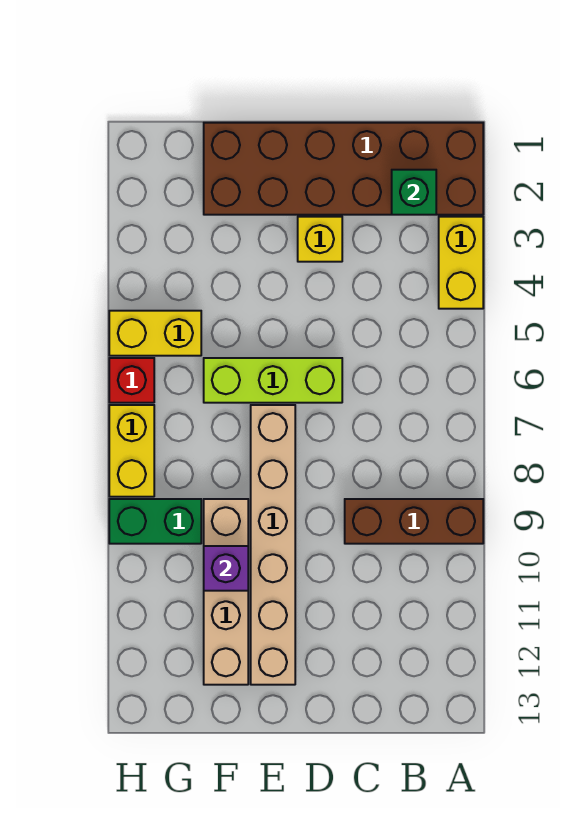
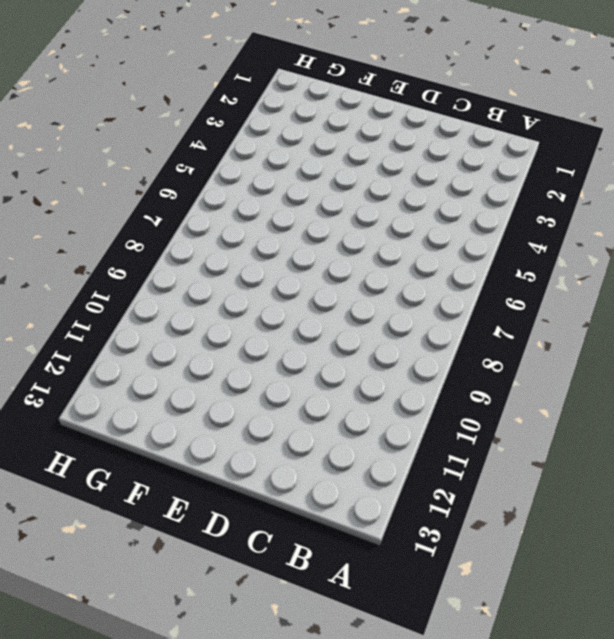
none -> brown brick A1:F2 level 1
none -> yellow brick A3:A4 level 1
none -> brown brick A9:C9 level 1

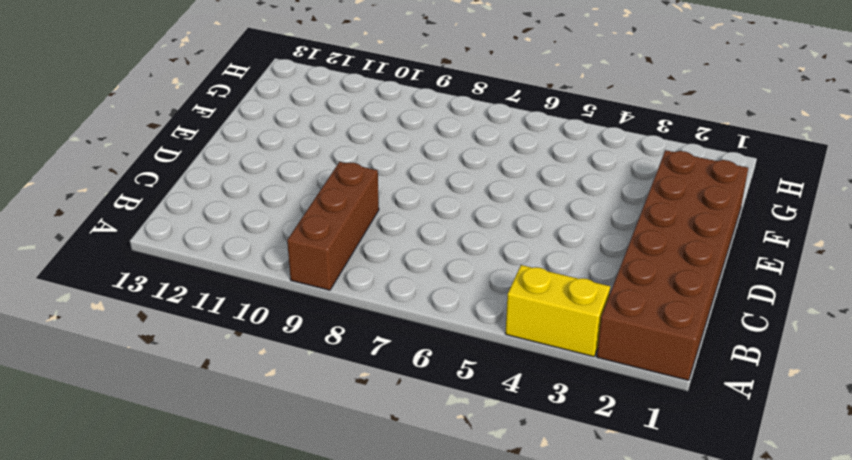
none -> yellow brick D3 level 1
none -> lime brick D6:F6 level 1
none -> tan brick E7:E12 level 1

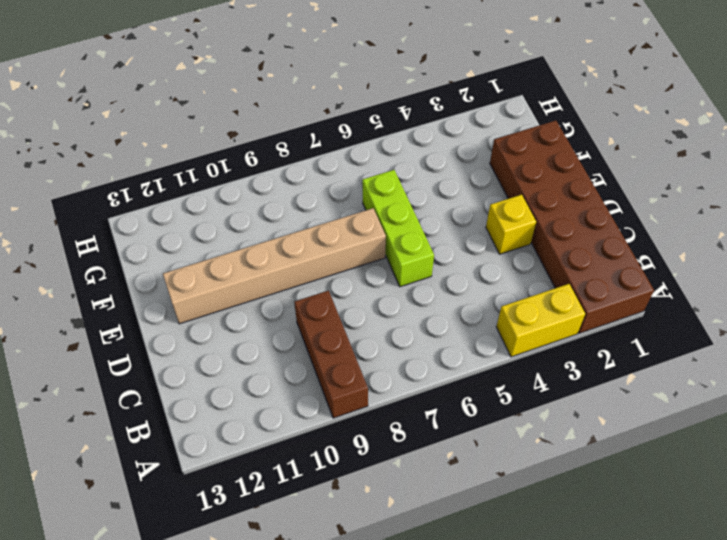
none -> tan brick F9:F12 level 1
none -> yellow brick G5:H5 level 1
none -> green brick G9:H9 level 1

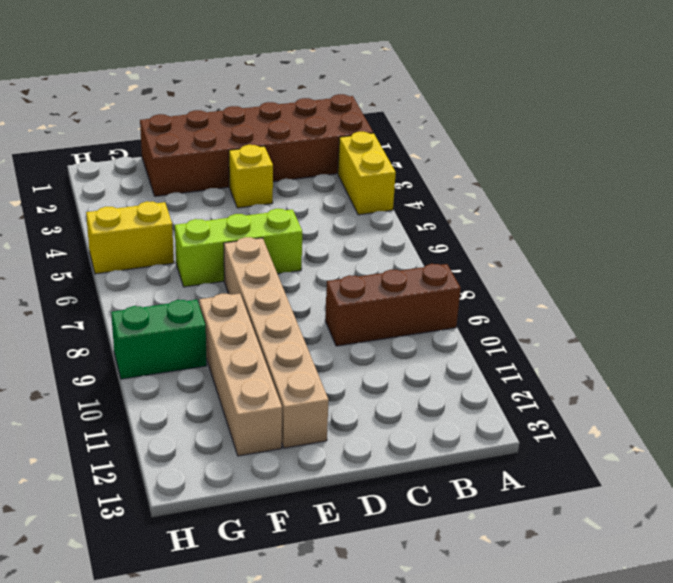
none -> red brick H6 level 1
none -> yellow brick H7:H8 level 1
none -> green brick B2 level 2

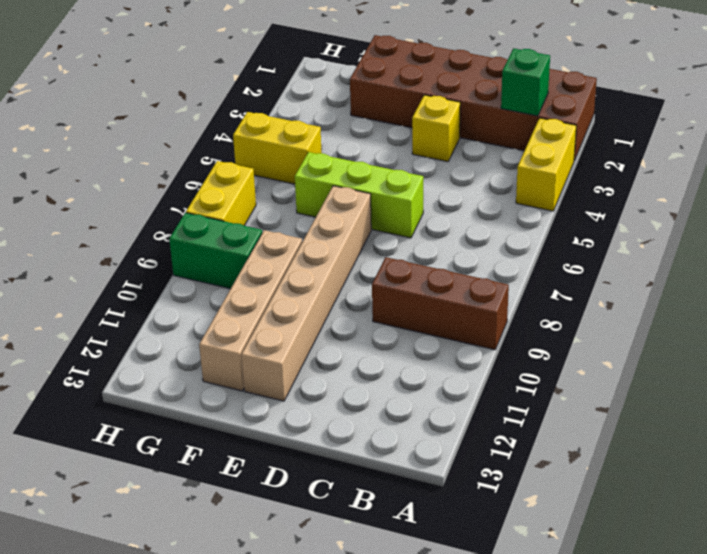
none -> red brick H6 level 1
none -> purple brick F10 level 2

